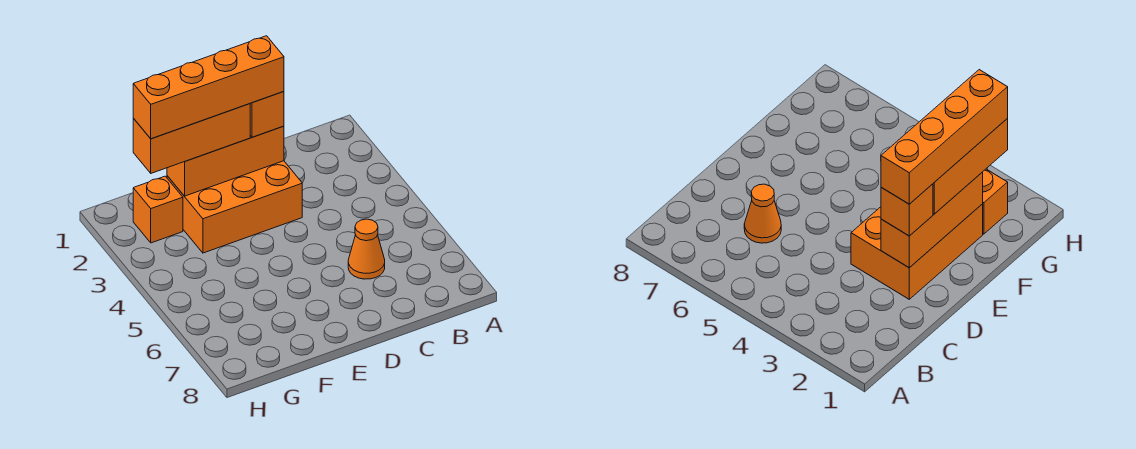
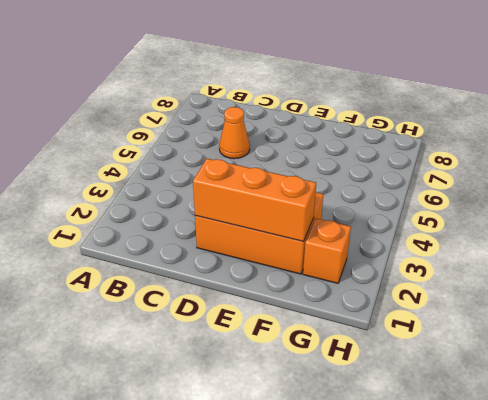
none -> orange brick D2 level 3
none -> orange brick E2:G2 level 3

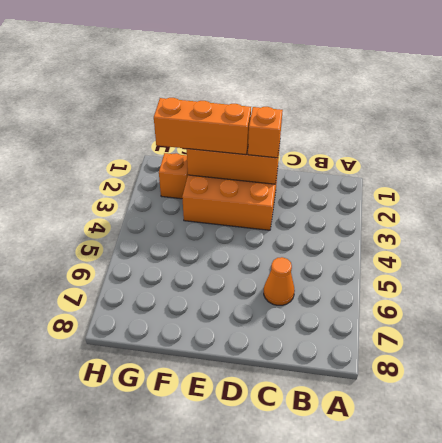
none -> orange brick D2:G2 level 4

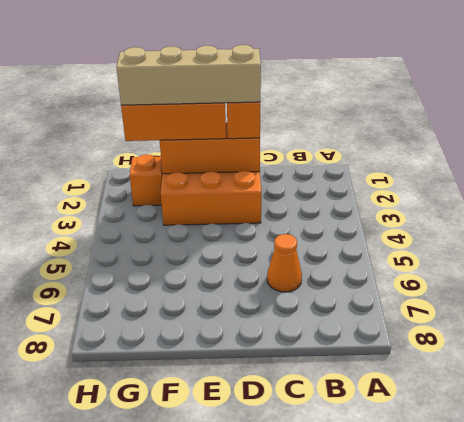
tan brick D2:G2 level 4 -> orange brick D2:G2 level 4

